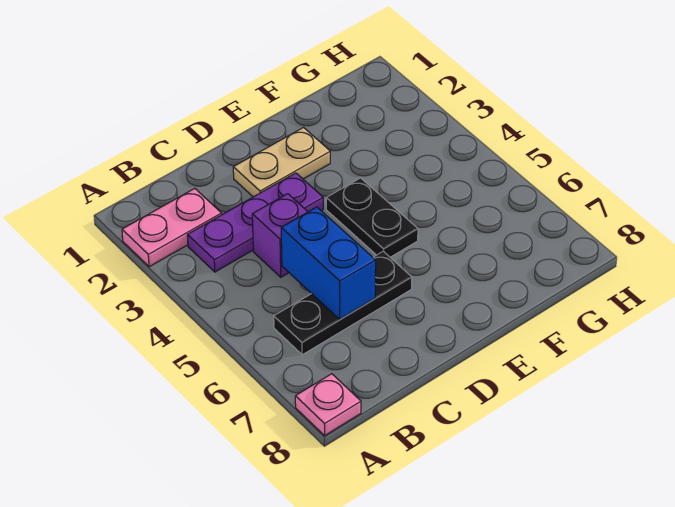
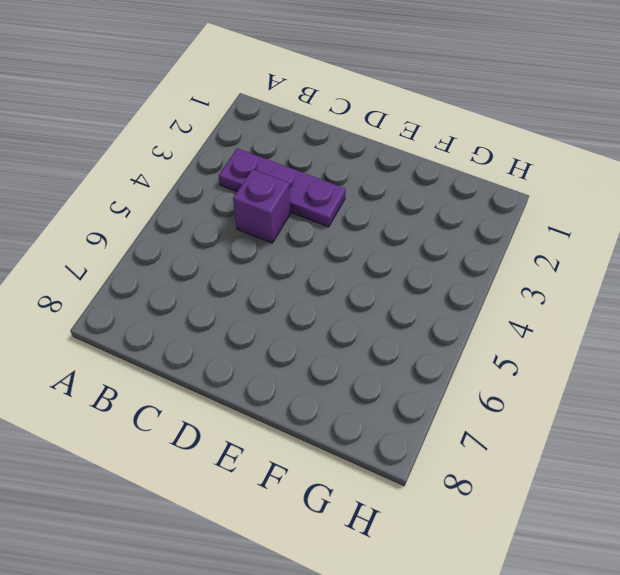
none -> pink plate A2:B2 level 1
none -> pink plate A8 level 1

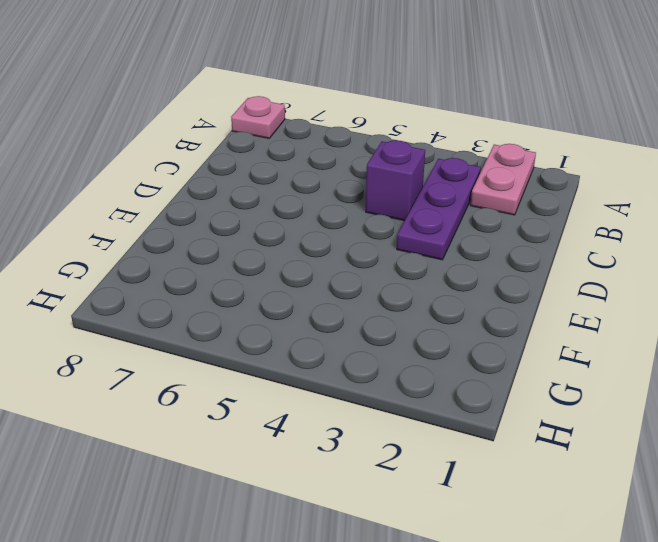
none -> black plate B6:D6 level 1
none -> tan plate D2:E2 level 1

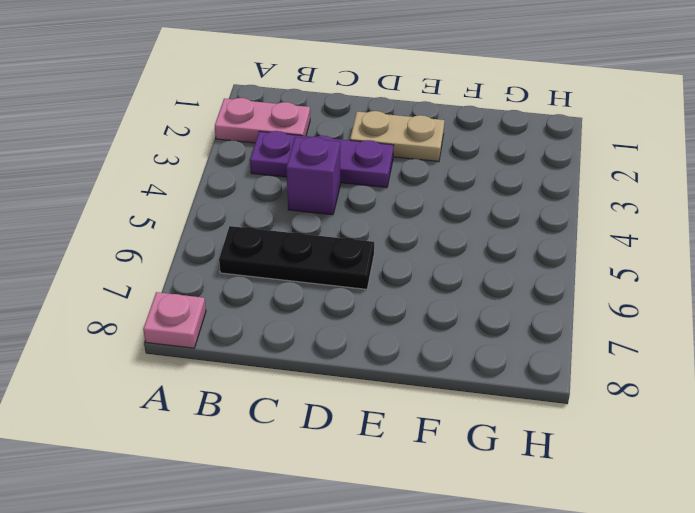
none -> black plate E4:E5 level 1
none -> blue brick C5:C6 level 2

